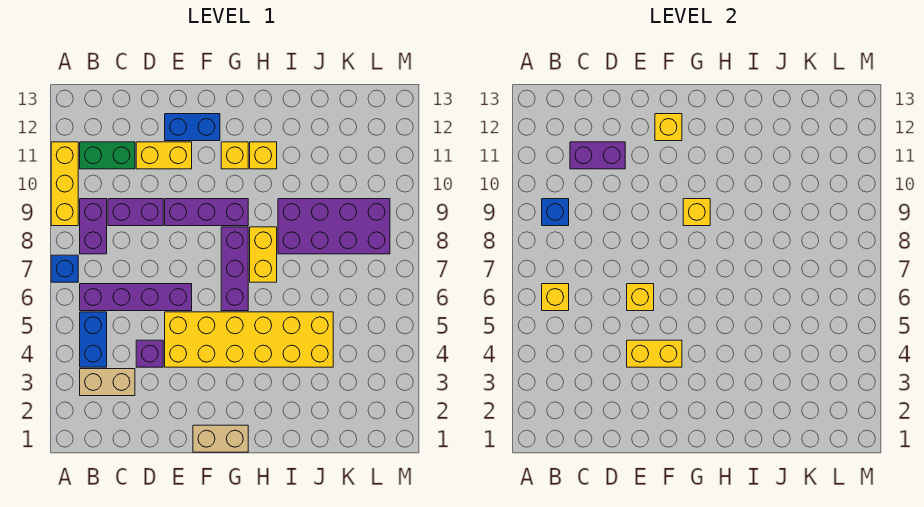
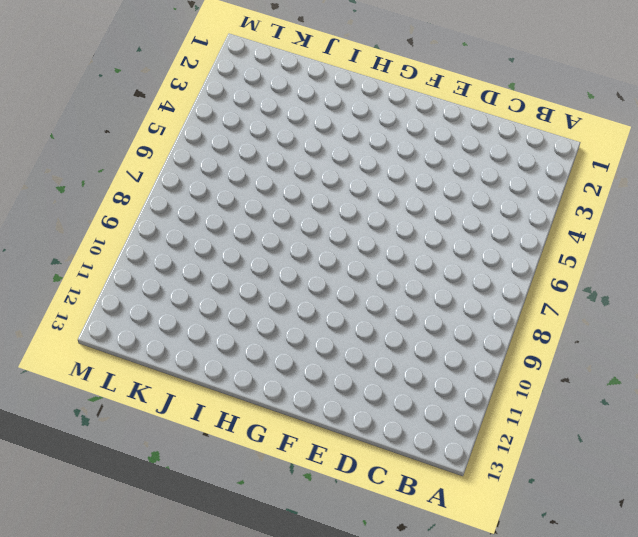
none -> blue brick A7 level 1
none -> yellow brick A9:A11 level 1
none -> tan brick B3:C3 level 1

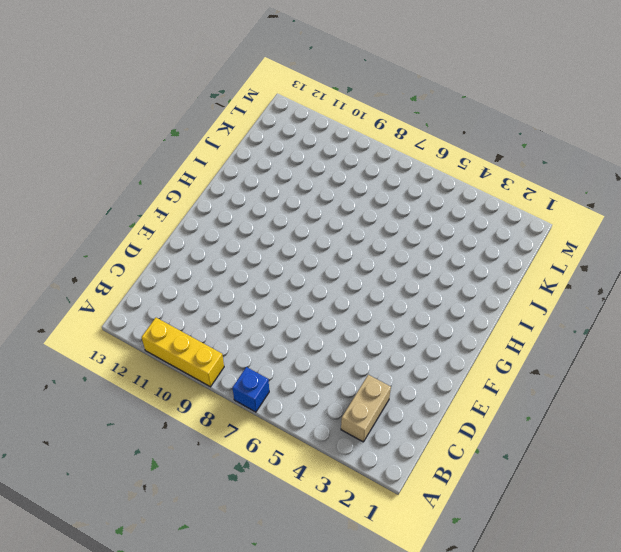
none -> blue brick B4:B5 level 1
none -> purple brick B6:E6 level 1
none -> purple brick B8:B9 level 1

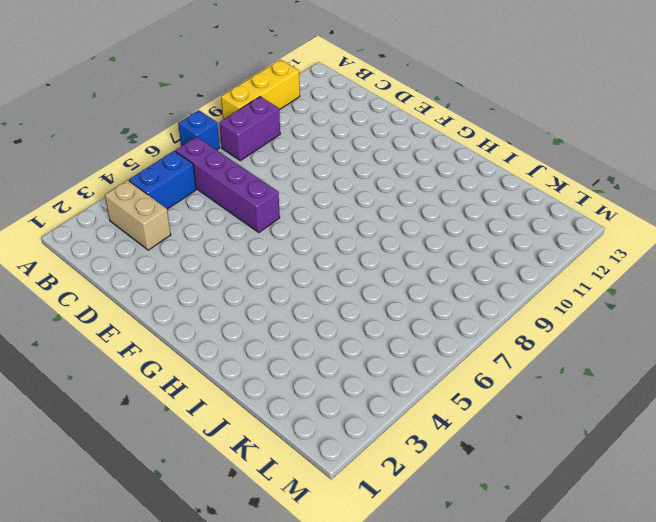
none -> green brick B11:C11 level 1
none -> purple brick C9:D9 level 1
none -> purple brick D4 level 1

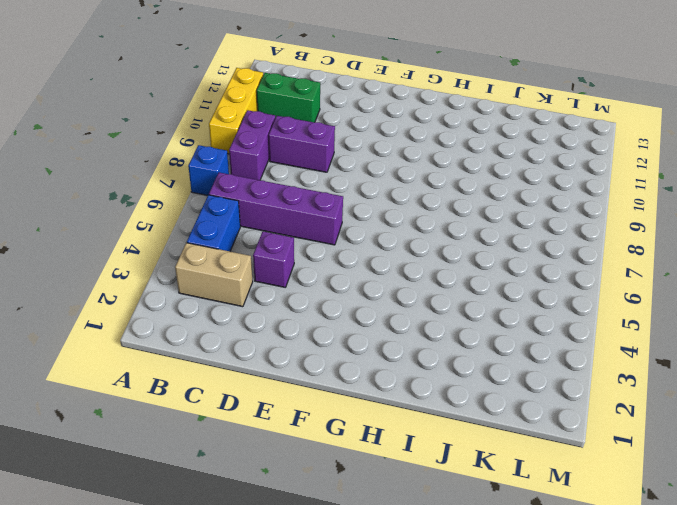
none -> yellow brick D11:E11 level 1
none -> yellow brick E4:J5 level 1
none -> purple brick E9:G9 level 1

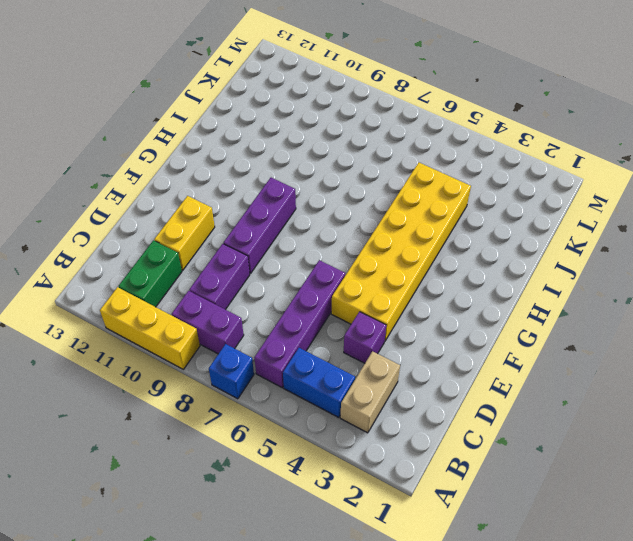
none -> blue brick E12:F12 level 1
none -> tan brick F1:G1 level 1
none -> purple brick G6:G8 level 1

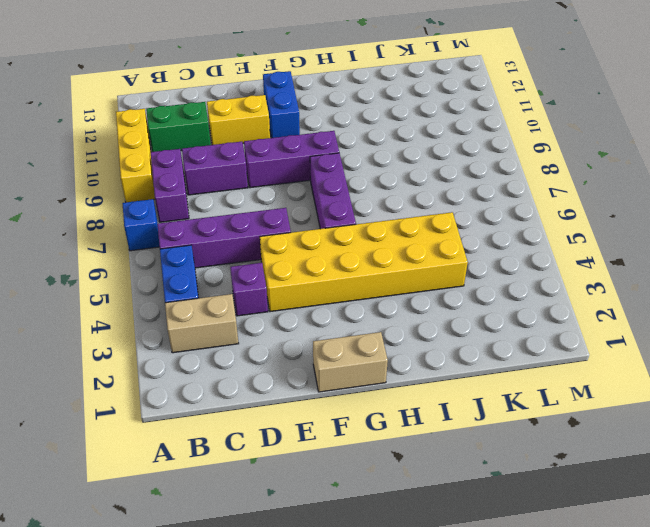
blue brick F11:F12 level 1 -> blue brick E12:F12 level 1
none -> yellow brick G11 level 1
none -> yellow brick H7:H8 level 1
none -> yellow brick H11 level 1

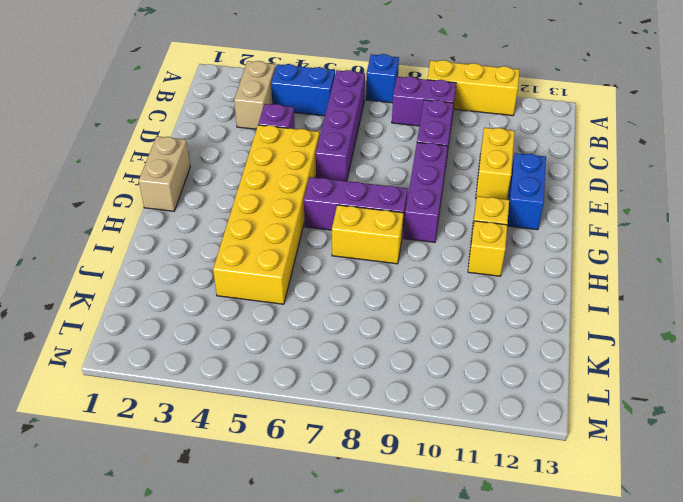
none -> green brick B11:C11 level 1
none -> purple brick I8:L9 level 1
none -> yellow brick B6 level 2

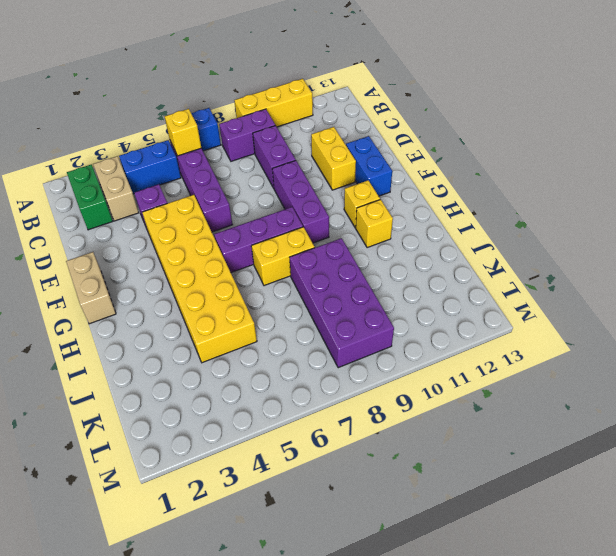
green brick B2:C2 level 1 -> green brick B11:C11 level 1
none -> blue brick B9 level 2
none -> purple brick C11:D11 level 2
none -> yellow brick E4:F4 level 2

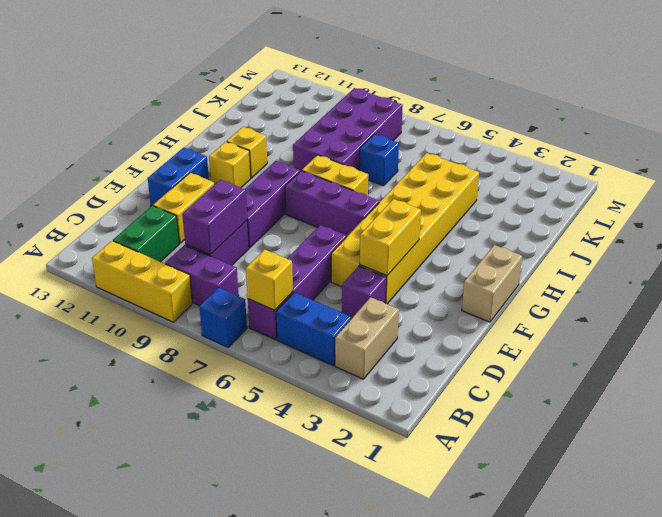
purple brick C9:D9 level 2 -> purple brick C11:D11 level 2
blue brick J7 level 1 -> blue brick B9 level 2
none -> yellow brick E6 level 2
none -> yellow brick F12 level 2
none -> yellow brick G9 level 2

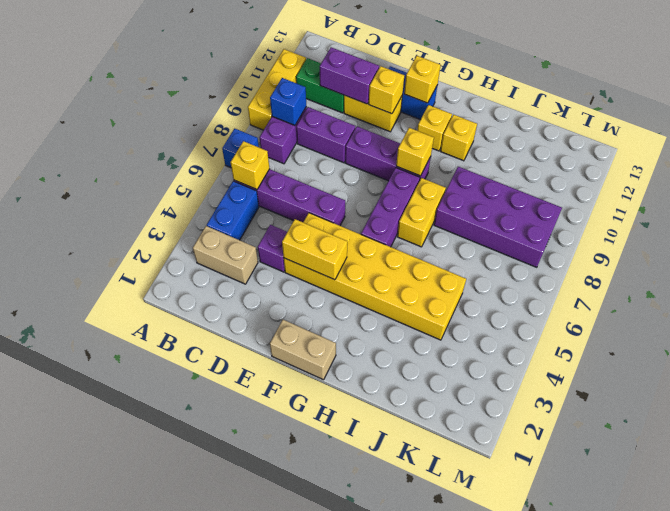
yellow brick E11 level 2 -> yellow brick E6 level 2

